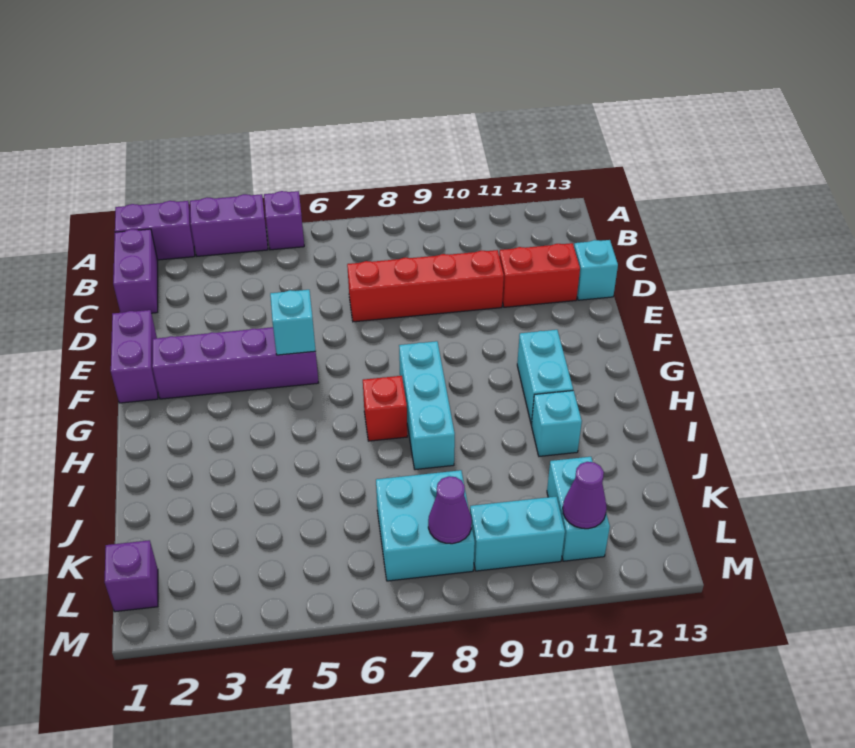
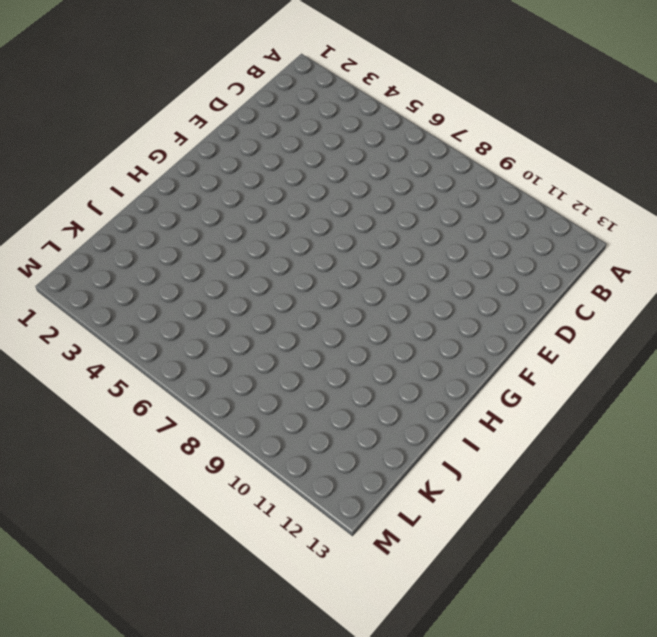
none -> purple brick A1:A2 level 1
none -> purple brick A3:A4 level 1
none -> purple brick A5 level 1

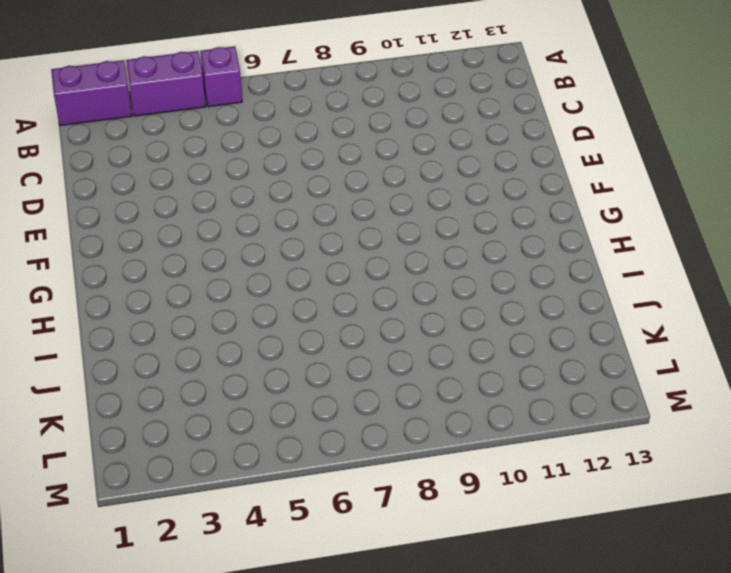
none -> purple brick B1:C1 level 1
none -> red brick D7:D10 level 1
none -> red brick D11:D12 level 1

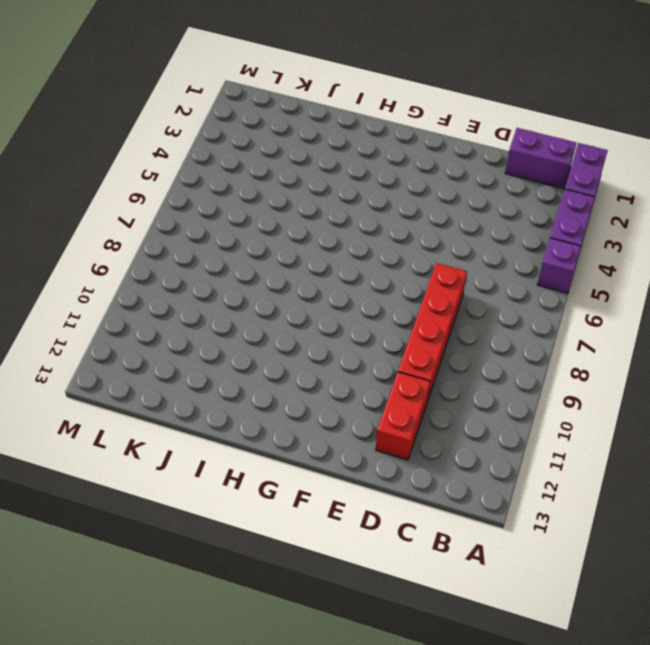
none -> cyan brick D13 level 1
none -> purple brick E1:F1 level 1
none -> purple brick F2:F5 level 1

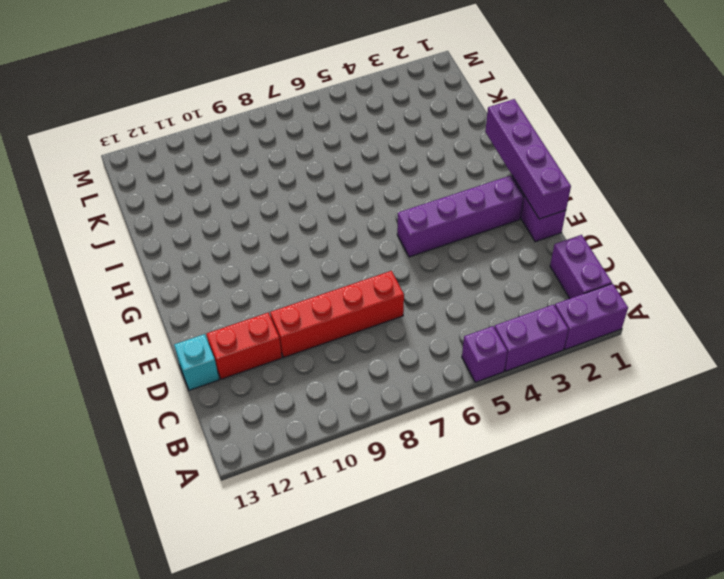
purple brick E1:H1 level 2 -> none
none -> cyan brick G8:I8 level 1
none -> cyan brick G11:H11 level 1
none -> red brick H7 level 1

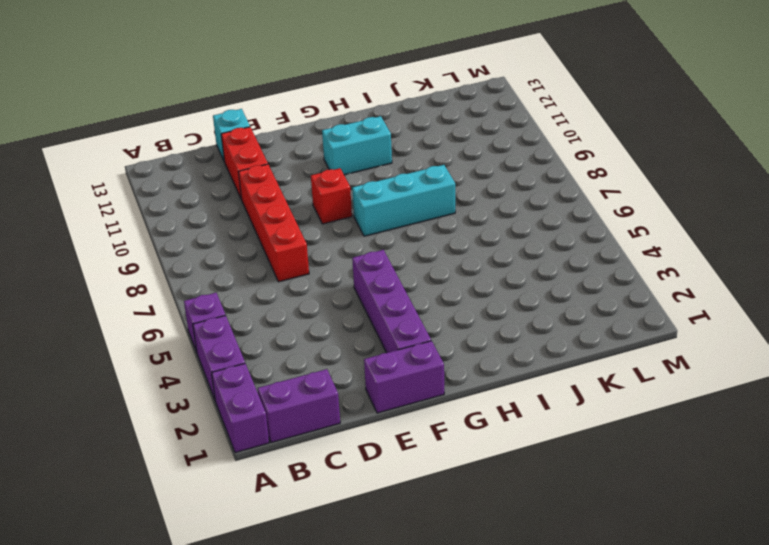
red brick F9 level 1 -> red brick H7 level 1
none -> cyan brick I11 level 1
none -> cyan brick K7:L8 level 1
none -> cyan brick K11:L11 level 1

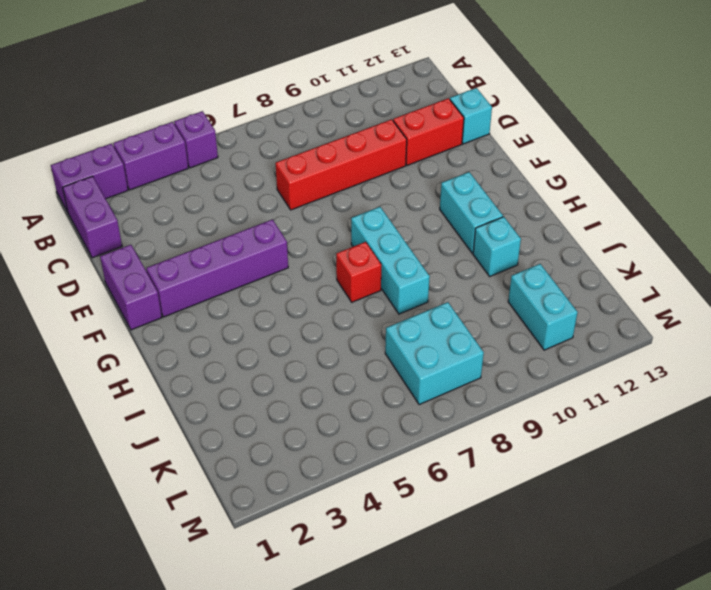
none -> purple brick L1 level 1
none -> cyan brick L9:L10 level 1
none -> cyan brick F5 level 2

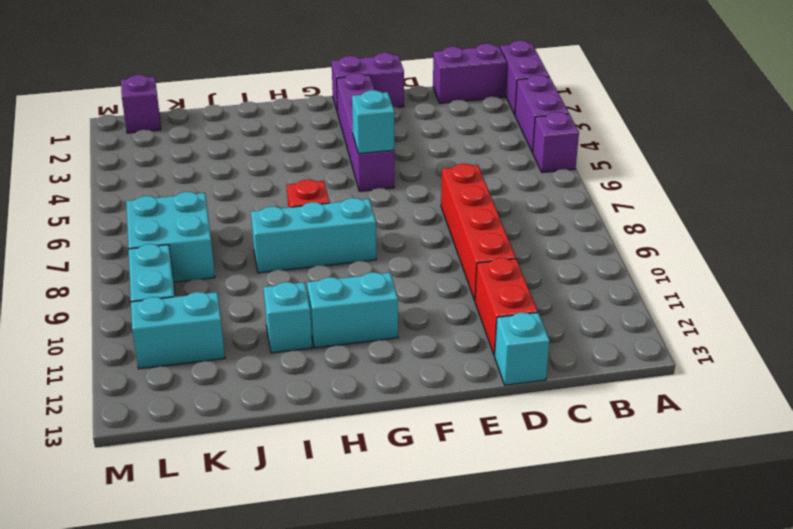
none -> purple cone L8 level 2
none -> purple cone L11 level 2

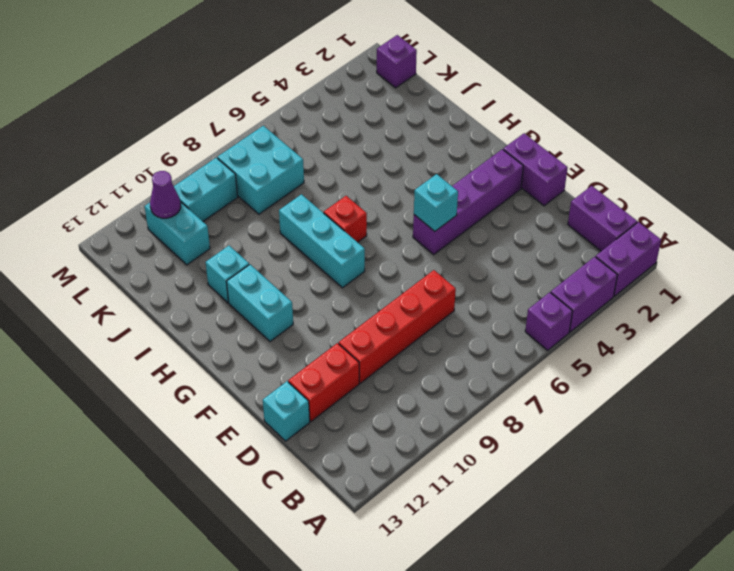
none -> purple cone L8 level 2

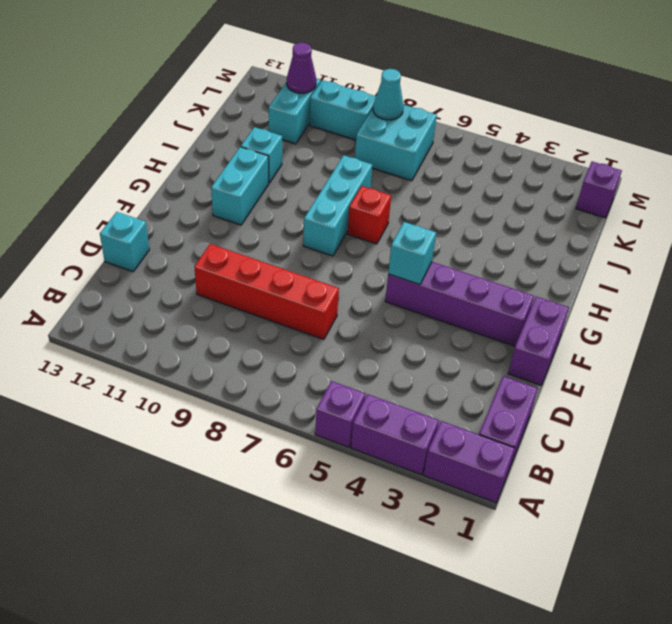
cyan cone L8 level 2 -> purple cone L8 level 2
none -> red brick D11:D12 level 1

